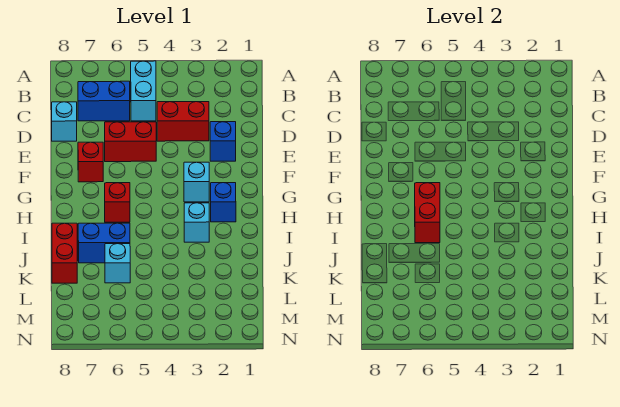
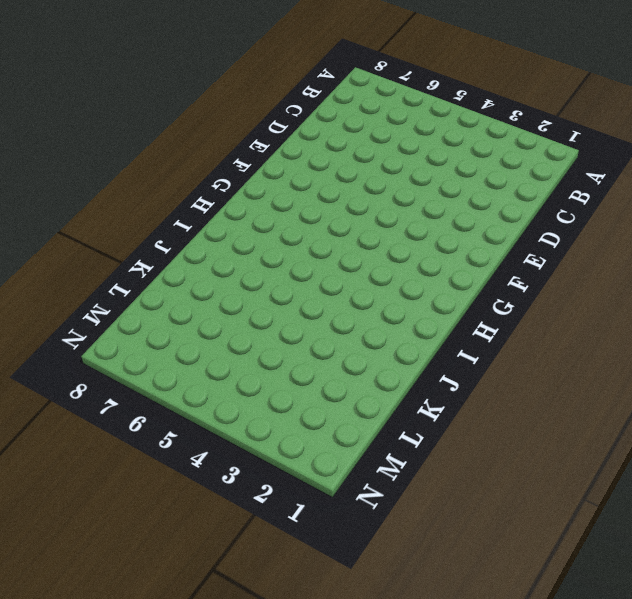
none -> cyan brick B5:C5 level 1
none -> blue brick C6:C7 level 1
none -> red brick D3:D4 level 1

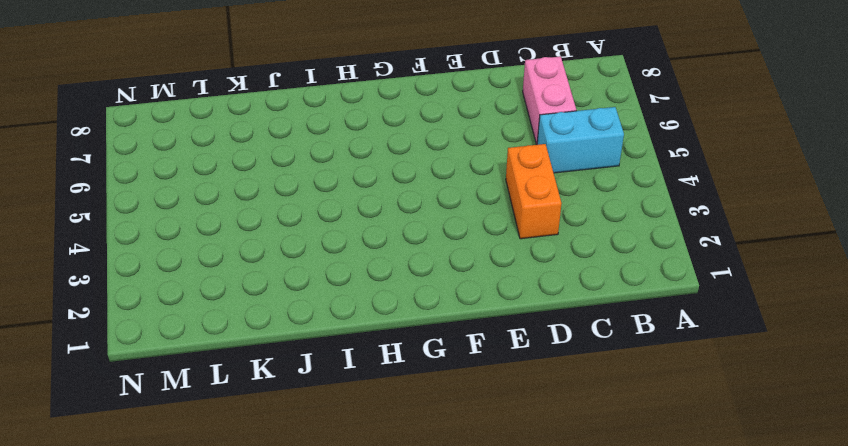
pink brick C6:C7 level 1 -> blue brick C6:C7 level 1
orange brick D3:D4 level 1 -> red brick D3:D4 level 1
none -> cyan brick D8 level 1
none -> blue brick E2 level 1
none -> red brick E5:E6 level 1

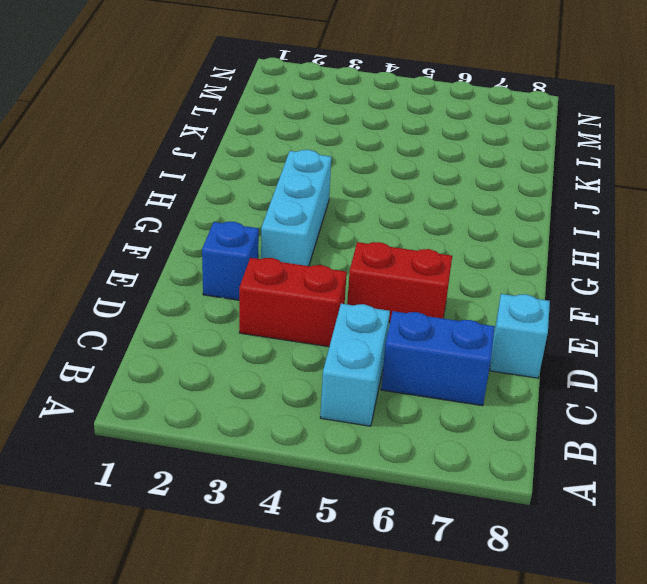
cyan brick F3:H3 level 1 -> cyan brick G3 level 1
none -> red brick F7 level 1
none -> blue brick H2 level 1
none -> red brick H6 level 1

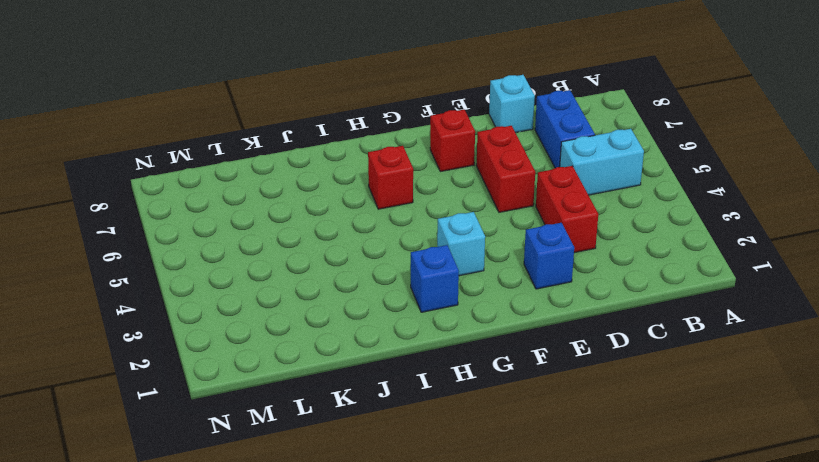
none -> cyan brick I3 level 1
none -> blue brick J6:J7 level 1
none -> red brick J8:K8 level 1

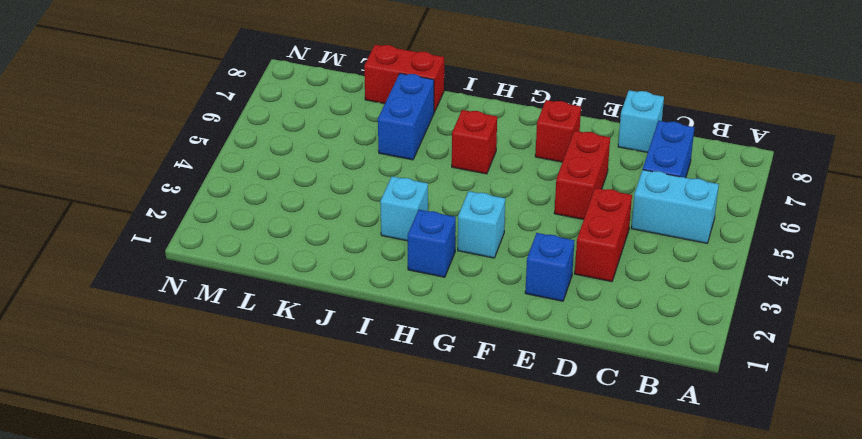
none -> cyan brick K6 level 1
none -> red brick H6:I6 level 2

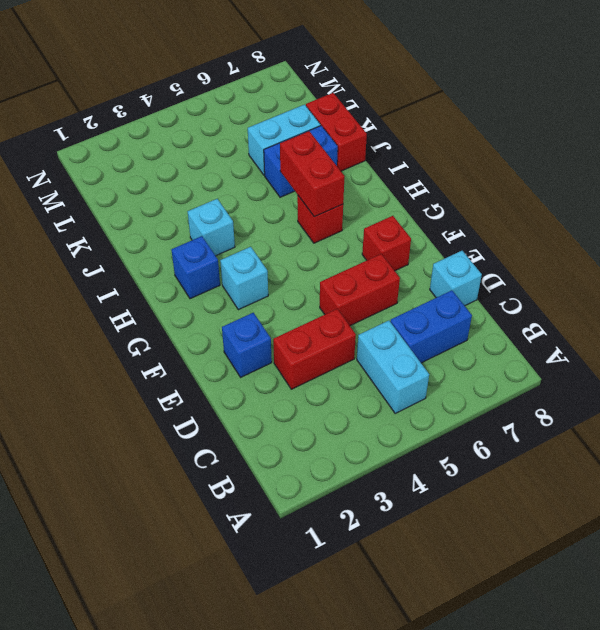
cyan brick K6:K7 level 1 -> cyan brick K6 level 1

